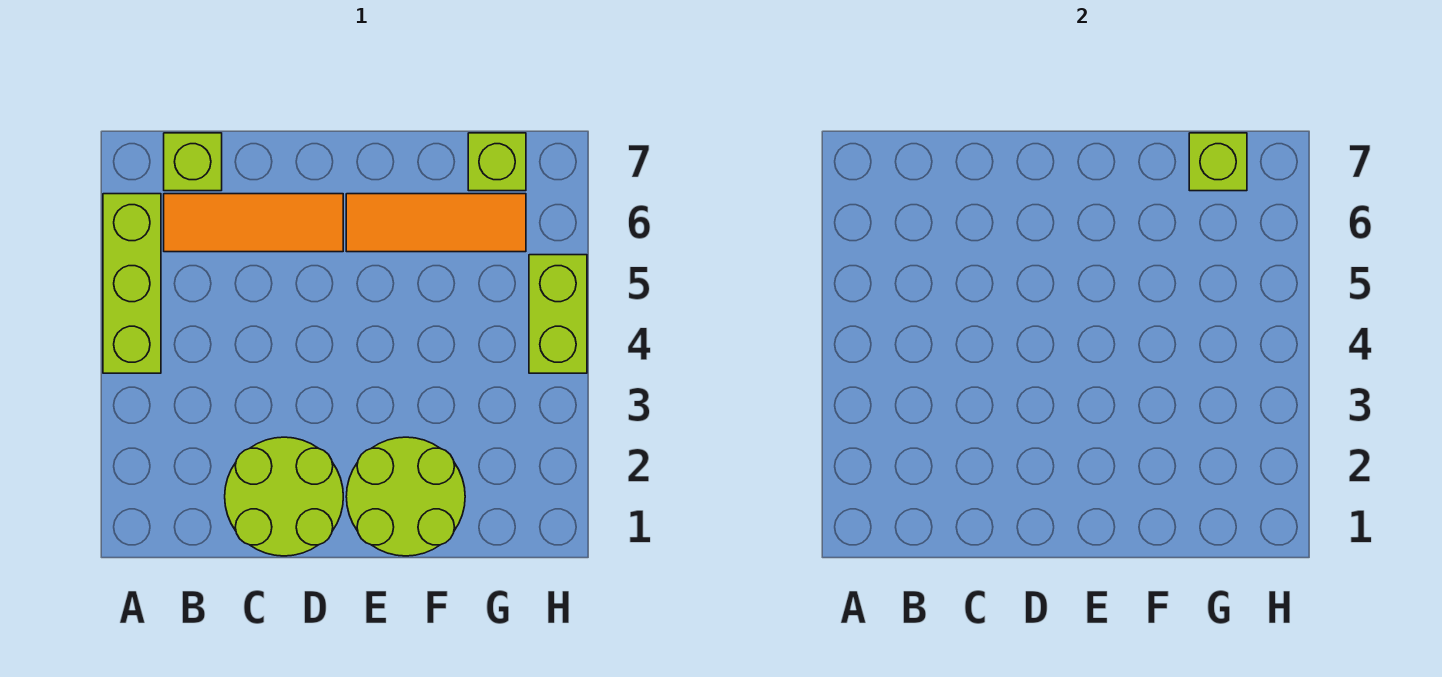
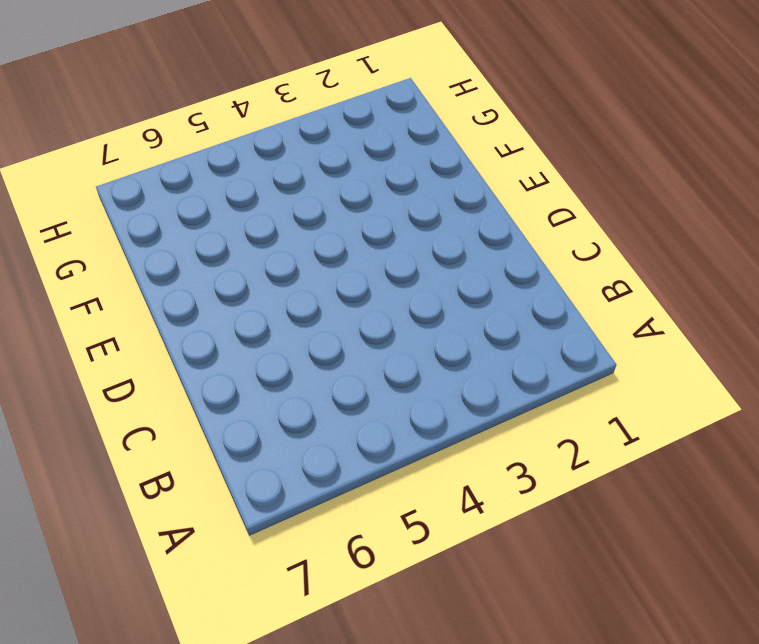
none -> lime brick A4:A6 level 1
none -> orange tile B6:D6 level 1

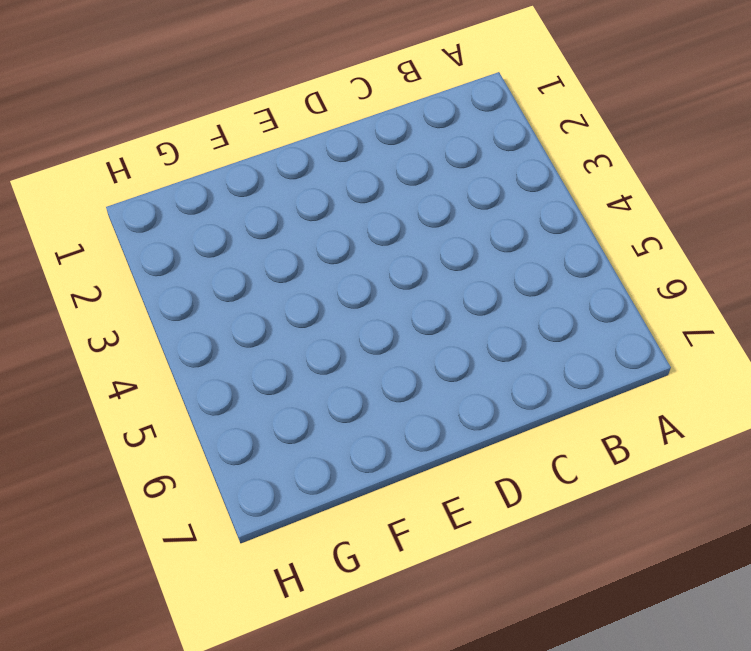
none -> lime brick A4:A6 level 1
none -> orange tile B6:D6 level 1

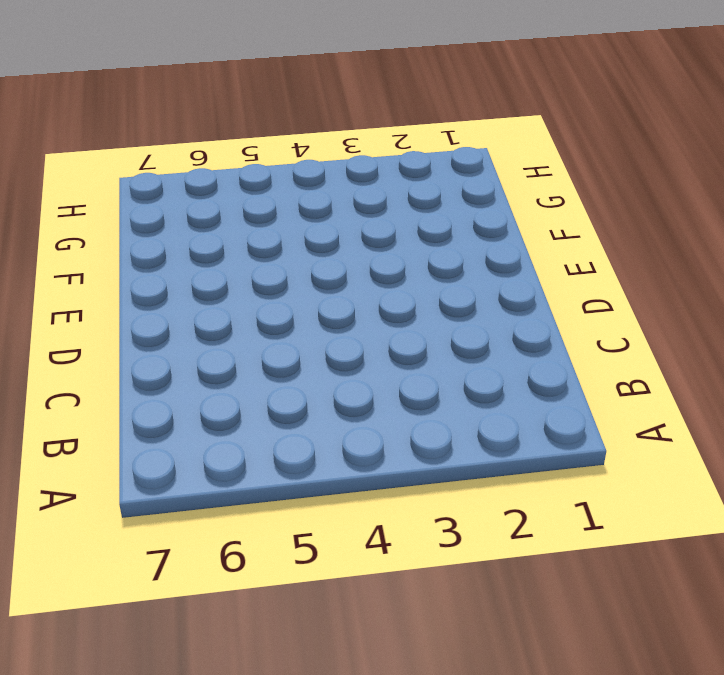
none -> lime brick A4:A6 level 1
none -> orange tile B6:D6 level 1

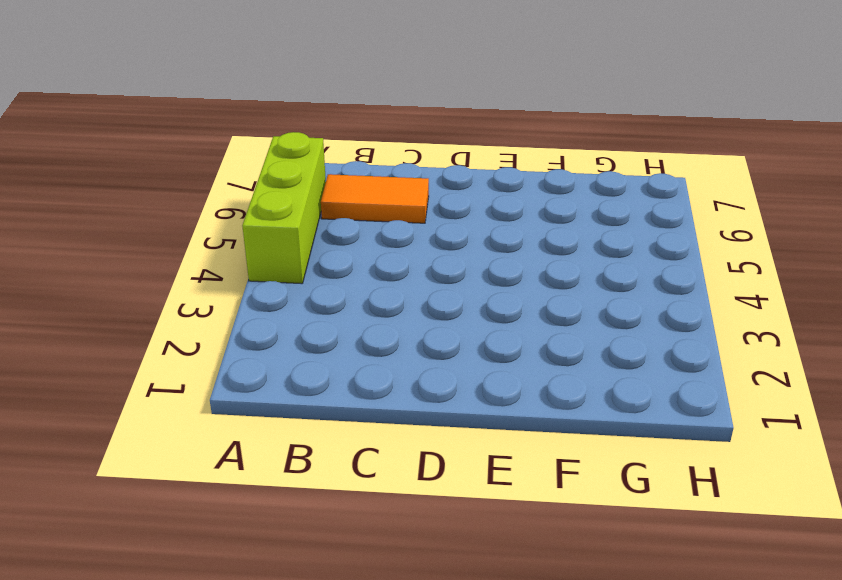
orange tile B6:C6 level 1 -> orange tile B6:D6 level 1
none -> lime brick B7 level 1
none -> lime round brick C1:D2 level 1

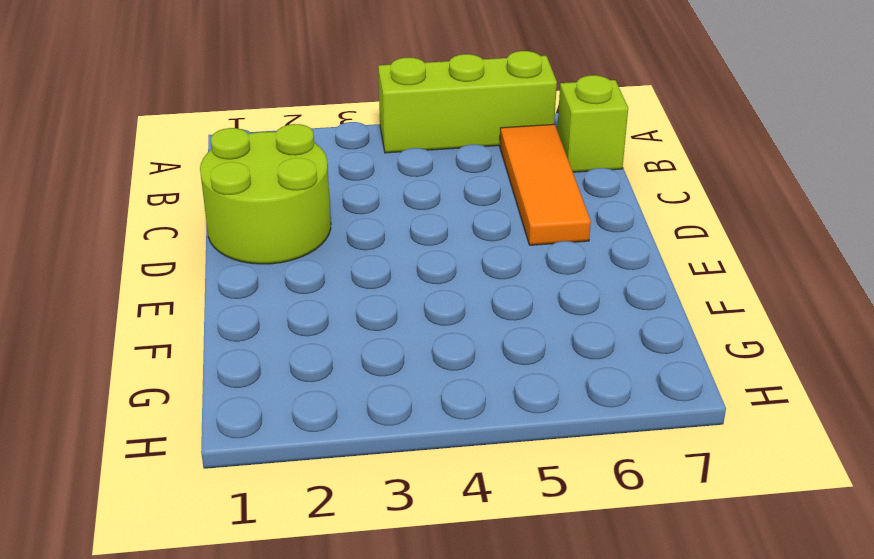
none -> lime round brick E1:F2 level 1
none -> orange tile E6:G6 level 1

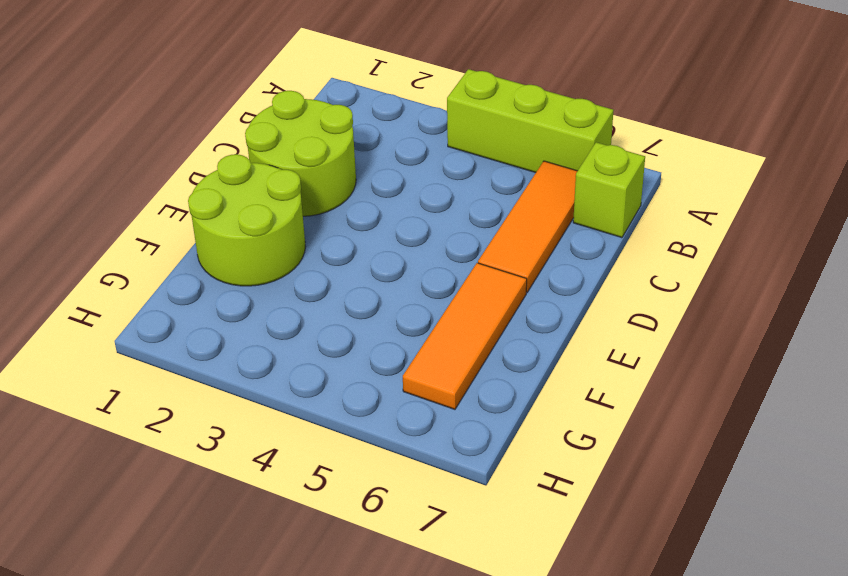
none -> lime brick G7 level 1
none -> lime brick H4:H5 level 1

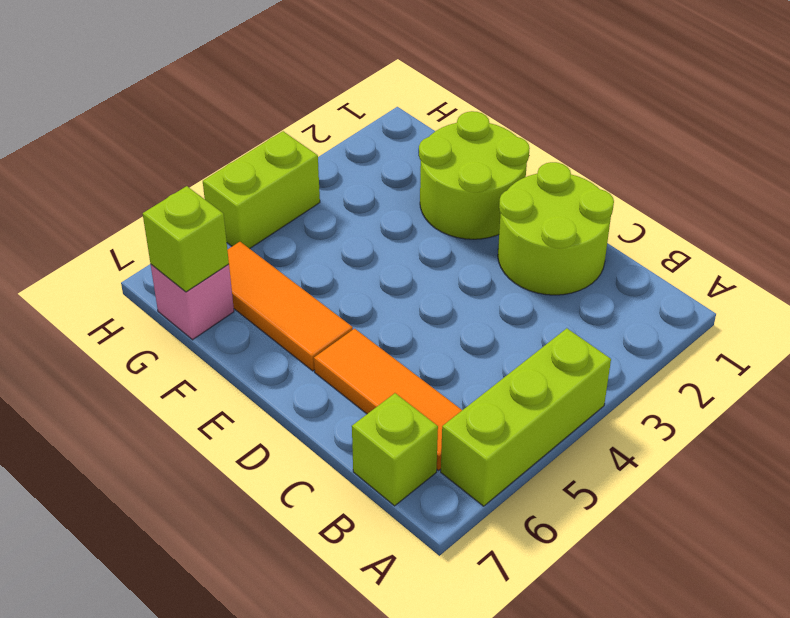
pink brick G7 level 1 -> lime brick G7 level 1

